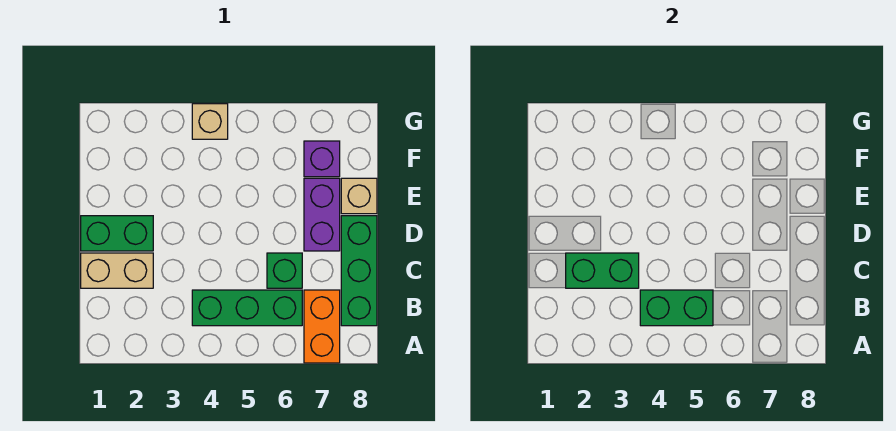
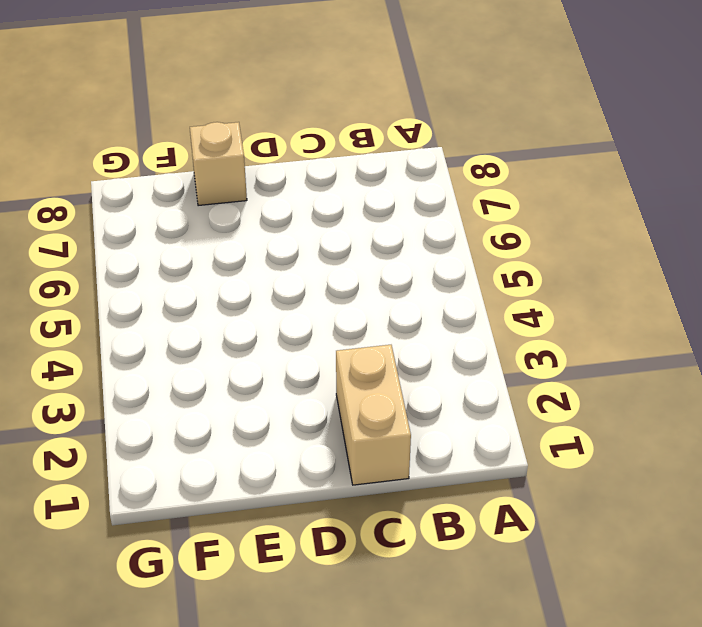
none -> orange brick A7:B7 level 1
none -> green brick B4:B6 level 1
none -> green brick B8:D8 level 1

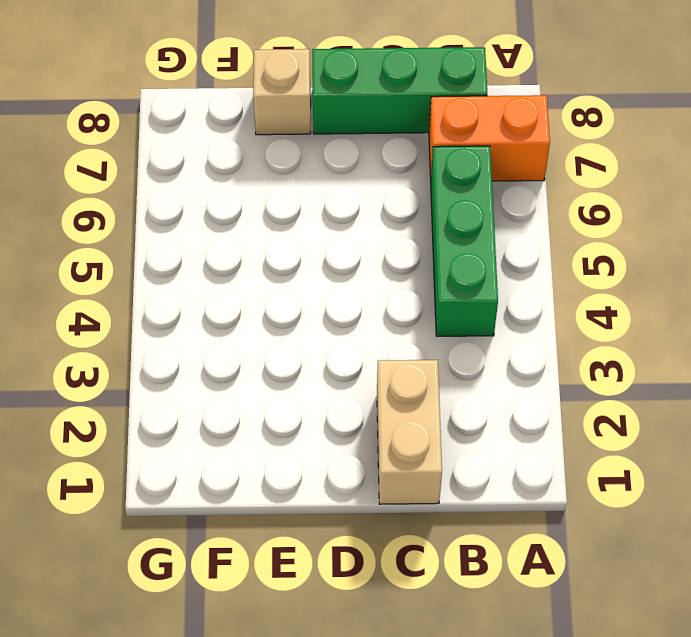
none -> green brick C6 level 1
none -> green brick D1:D2 level 1
none -> purple brick D7:E7 level 1

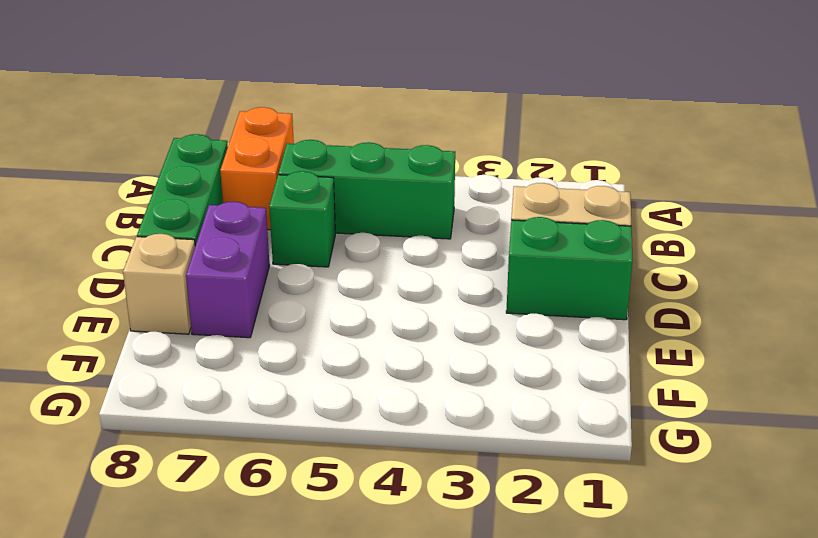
none -> purple brick F7 level 1
none -> tan brick G4 level 1
none -> green brick B4:B5 level 2

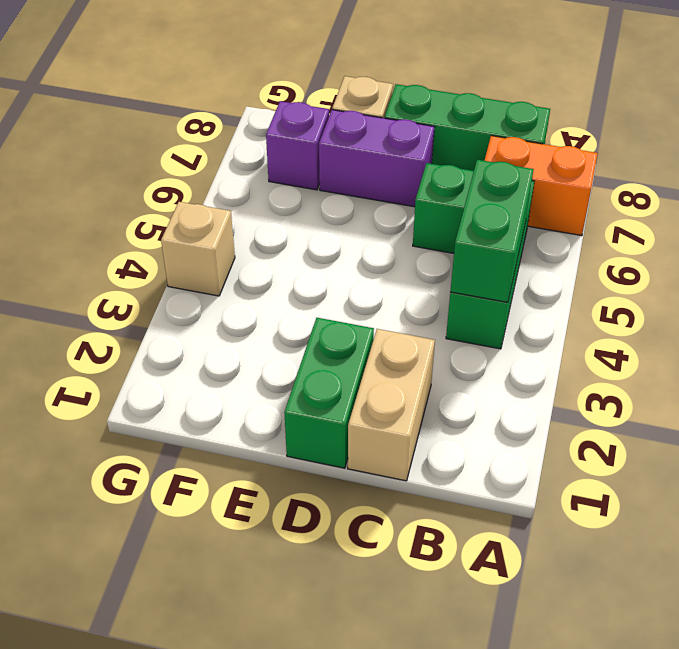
none -> green brick C2:C3 level 2

